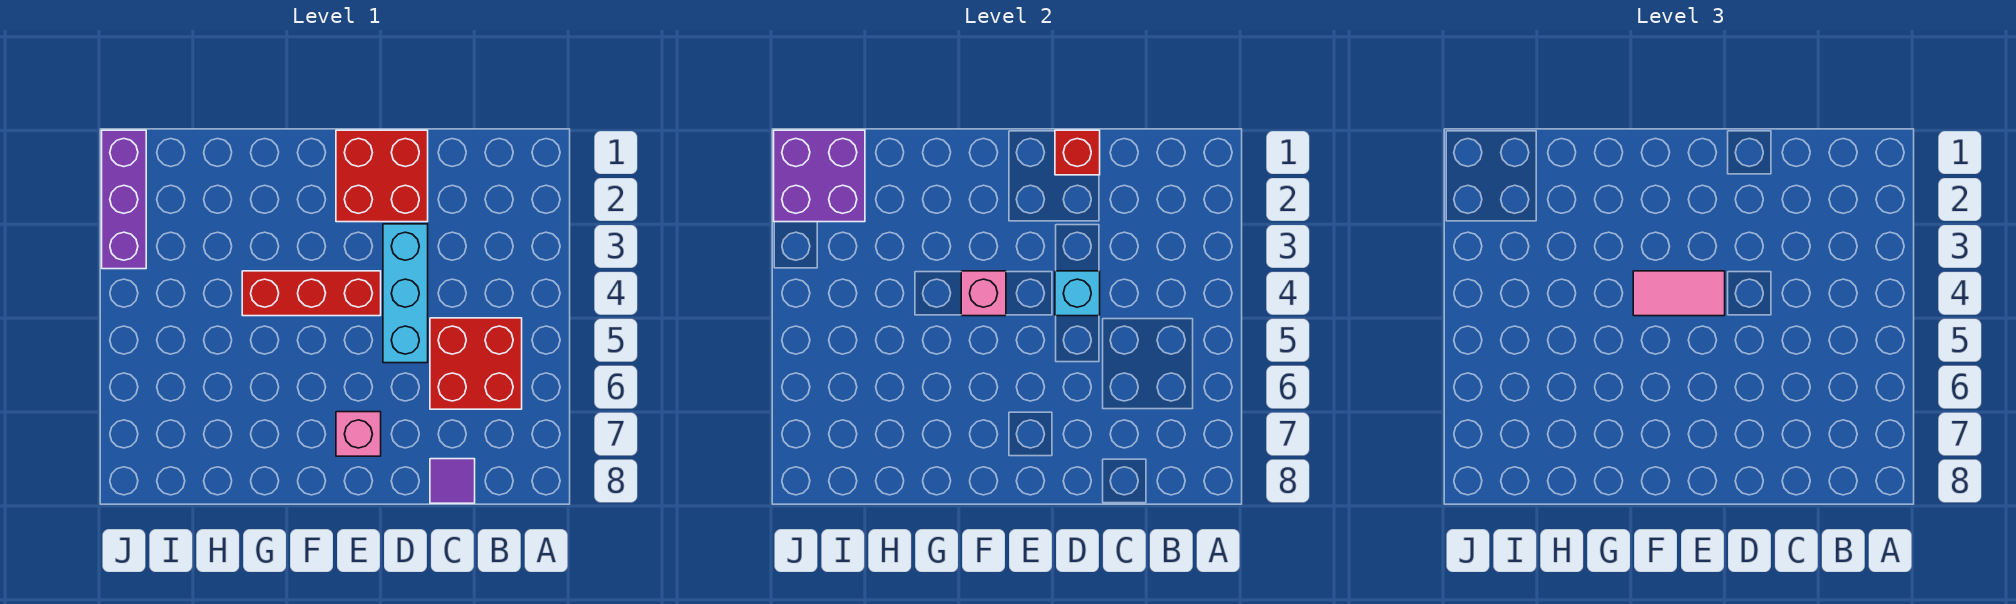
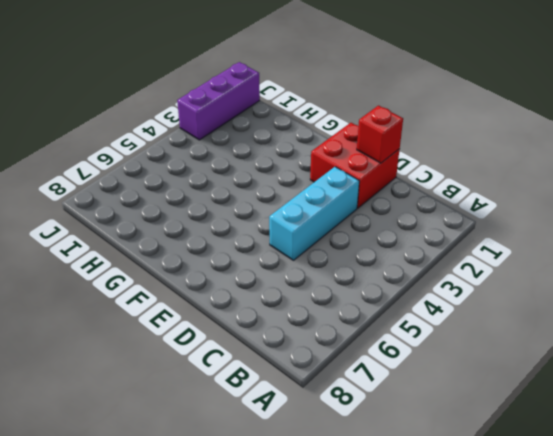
none -> red brick B5:C6 level 1
none -> purple tile C8 level 1
none -> red brick E4:G4 level 1

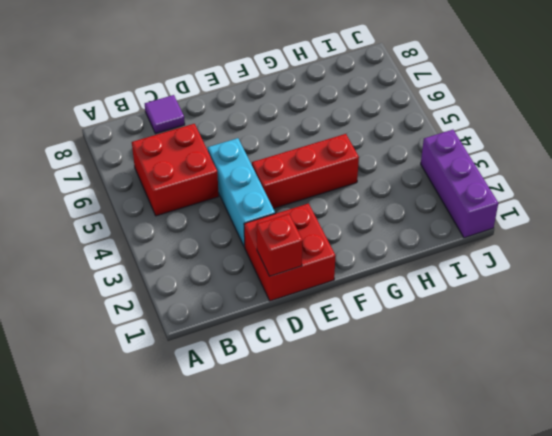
none -> pink brick E7 level 1
none -> cyan brick D4 level 2
none -> pink brick F4 level 2

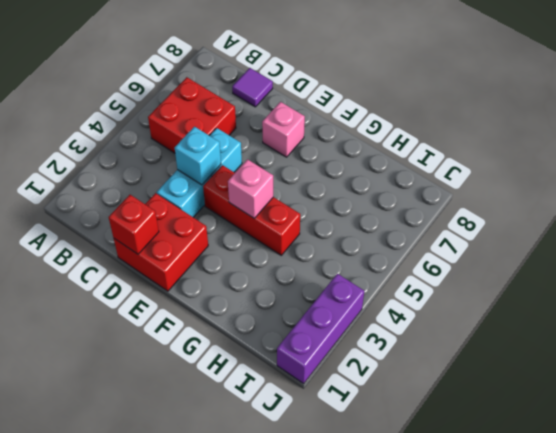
none -> purple brick I1:J2 level 2
none -> pink tile E4:F4 level 3

